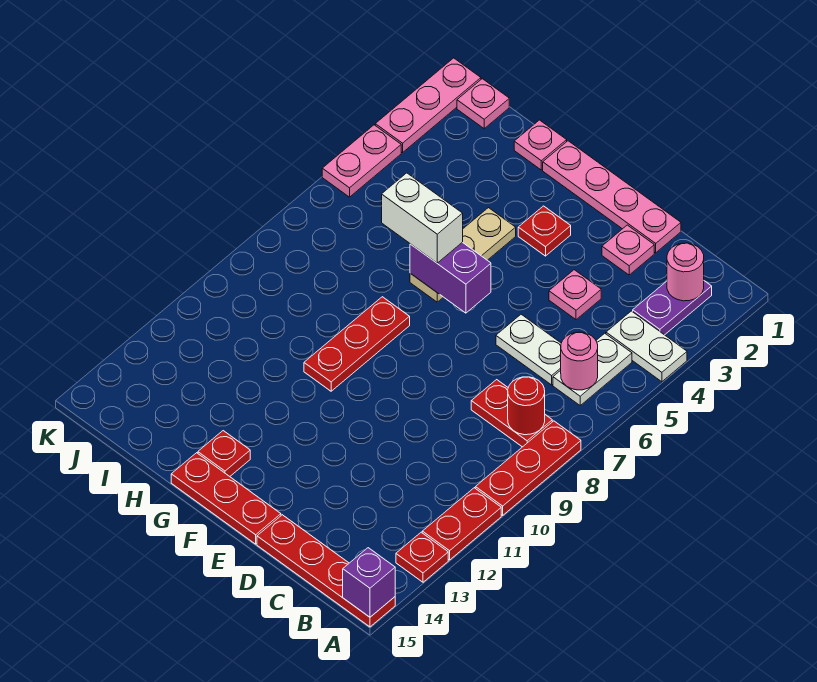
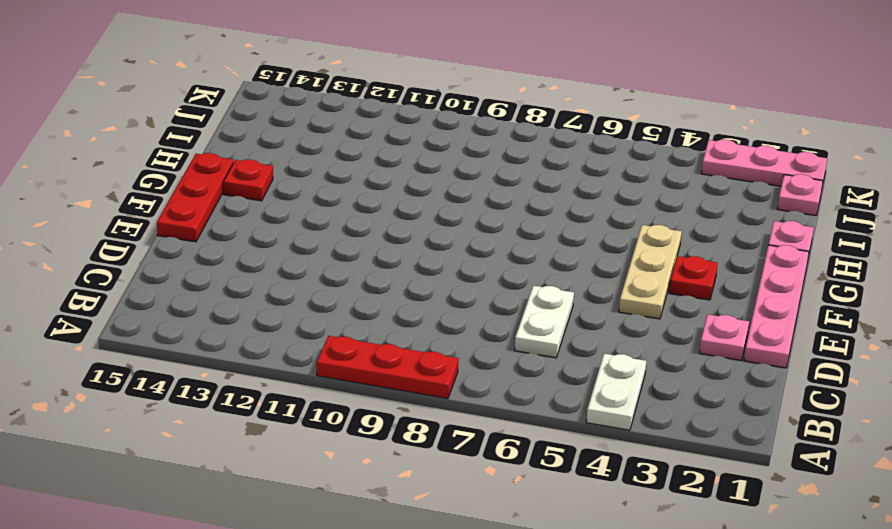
tan plate E4:G4 level 1 -> tan plate G4:G6 level 1
none -> red plate A11:A12 level 1
none -> red plate A13 level 1
none -> red plate A15:D15 level 1

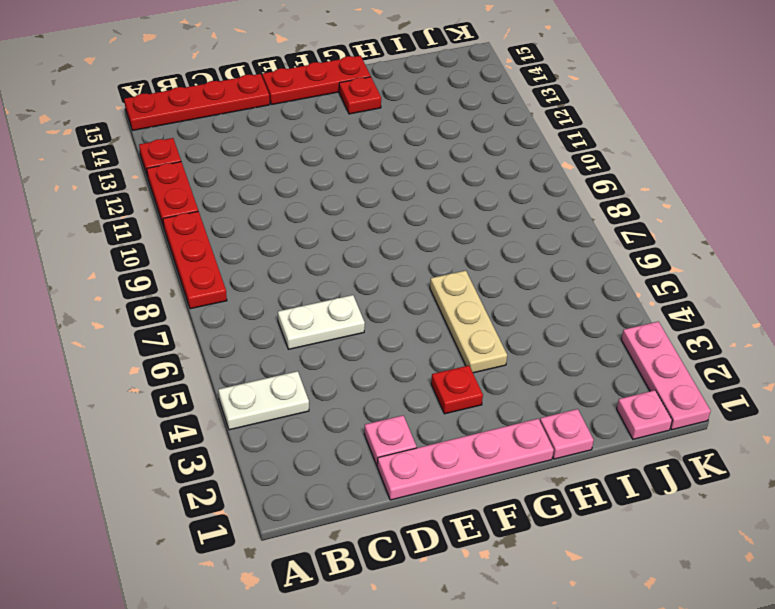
none -> purple plate B2:B3 level 1
none -> white plate B5:B6 level 1
none -> red plate B8:C8 level 1

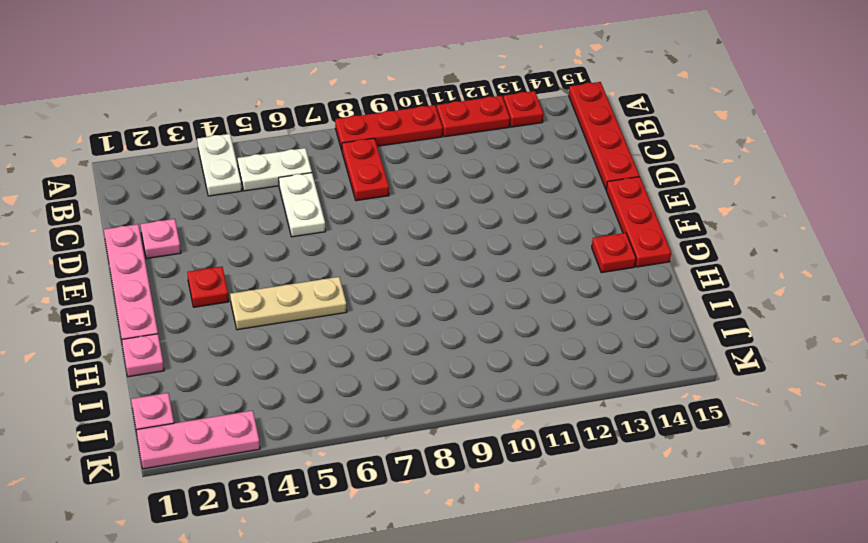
none -> purple plate B2:B3 level 1
none -> pink plate D4 level 1
none -> red plate G8:G10 level 1

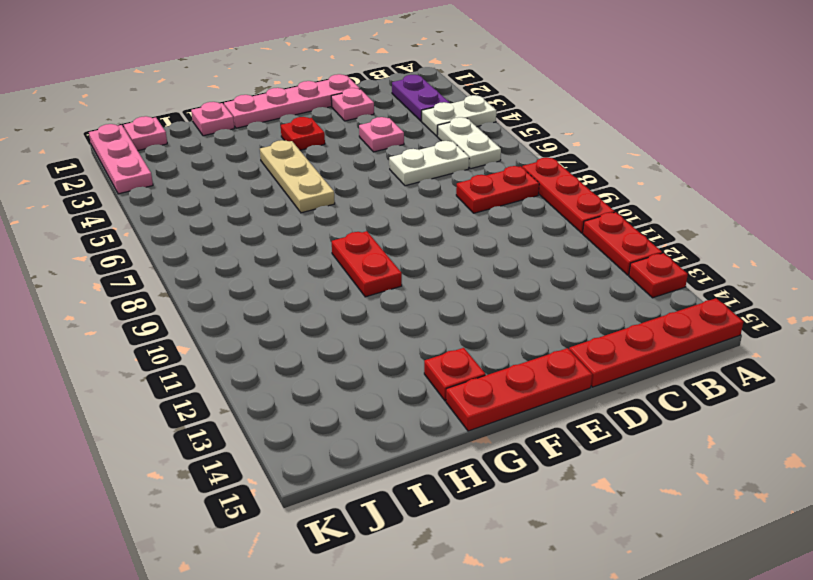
red plate G9:G10 level 1 -> red plate G8:G10 level 1
none -> pink plate K4:K5 level 1
none -> purple brick A15 level 2
none -> pink round brick B2 level 2

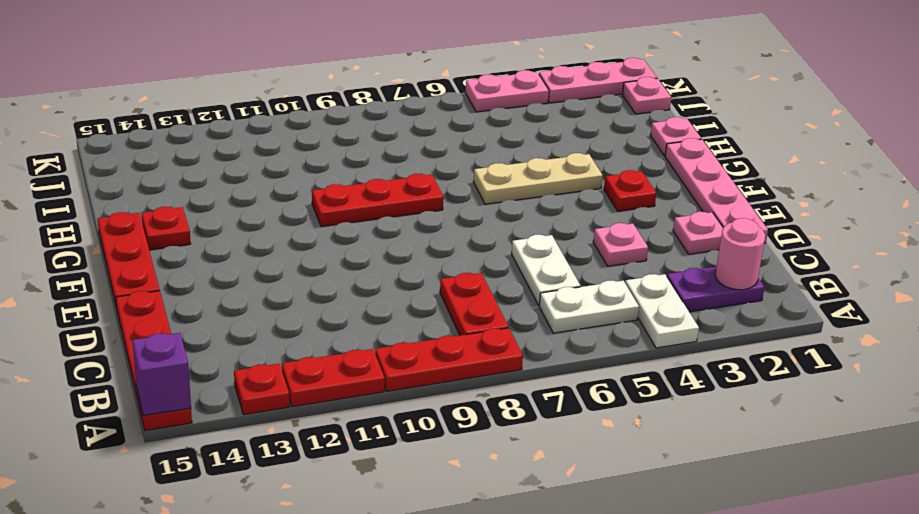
none -> pink round brick B6 level 2
none -> red round brick B8 level 2
none -> purple brick F6:G6 level 2

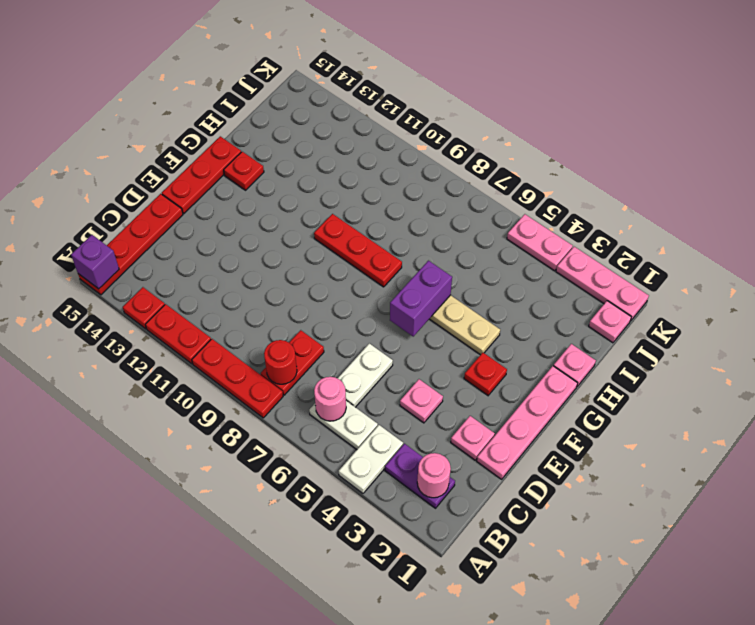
none -> white brick G6:H6 level 3

